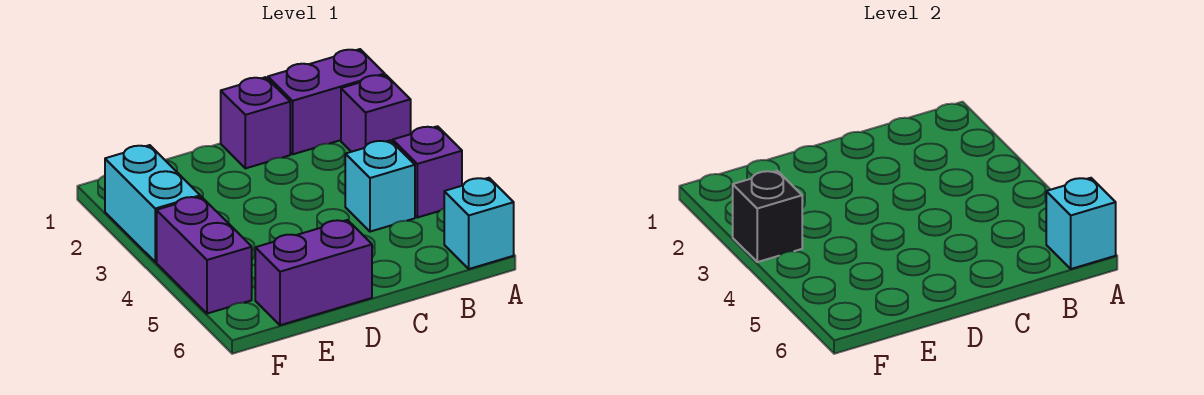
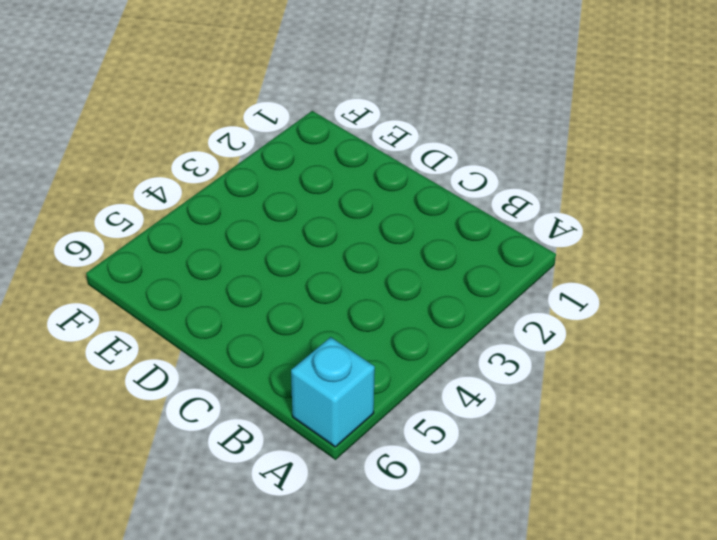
none -> purple brick A1:B1 level 1
none -> purple brick A2 level 1

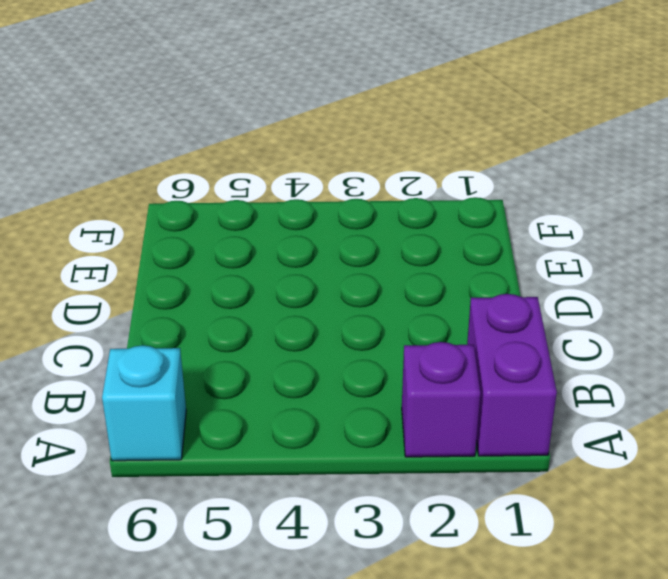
none -> purple brick A4 level 1
none -> cyan brick B4 level 1

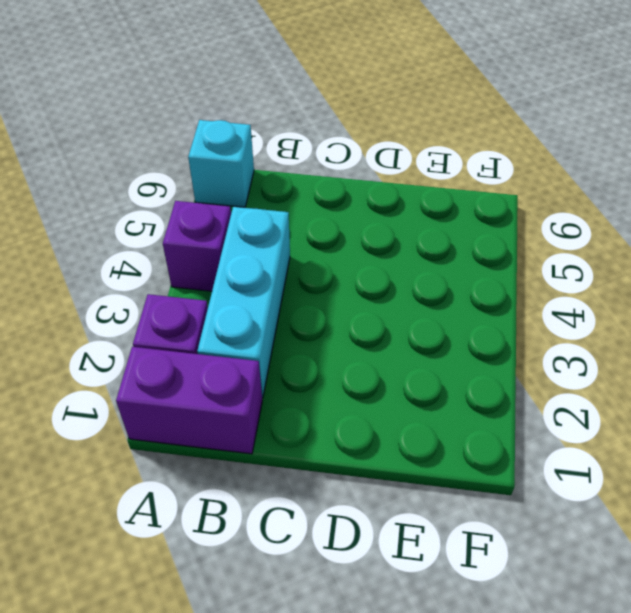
cyan brick B2:B4 level 1 -> cyan brick B4 level 1
none -> purple brick C1 level 1
none -> purple brick D6:E6 level 1

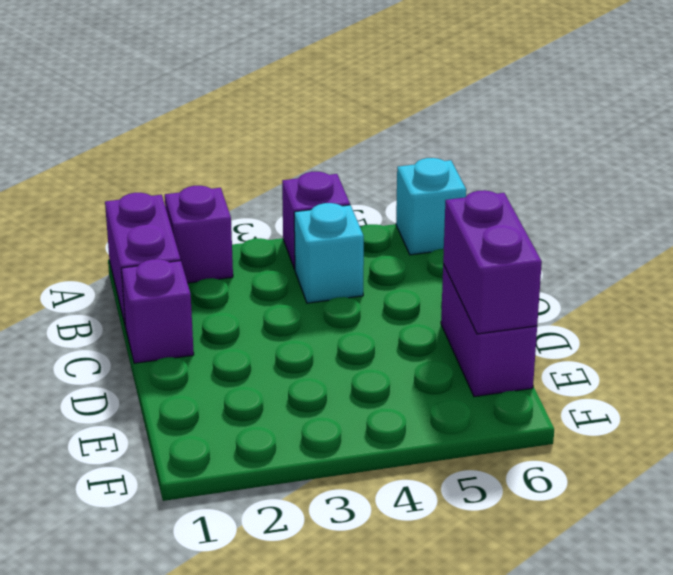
purple brick D6:E6 level 2 -> purple brick F4:F5 level 1
none -> cyan brick F2:F3 level 1
none -> cyan brick A6 level 2

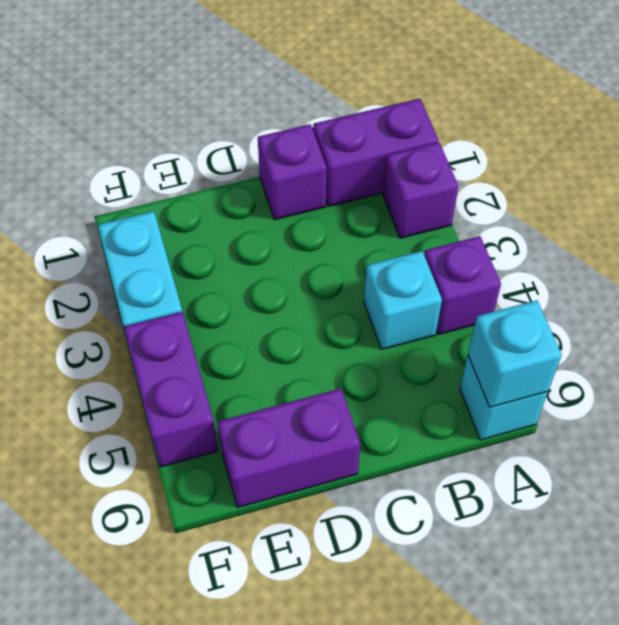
none -> black brick F3 level 2

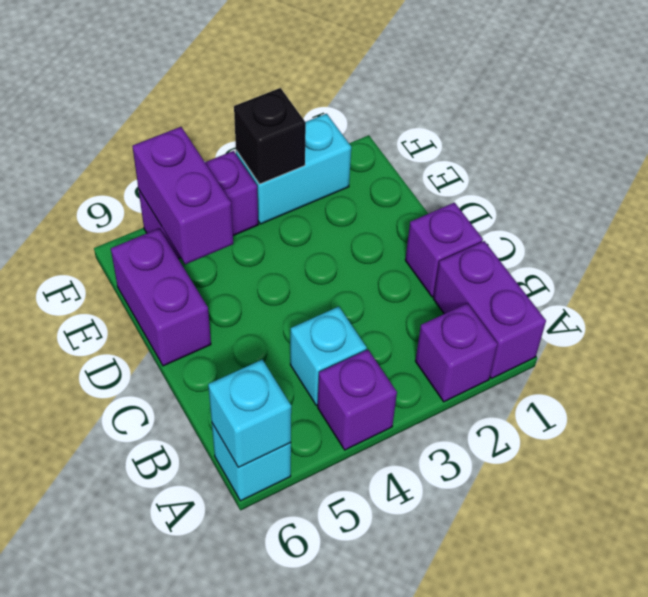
purple brick E5:F5 level 2 -> none

